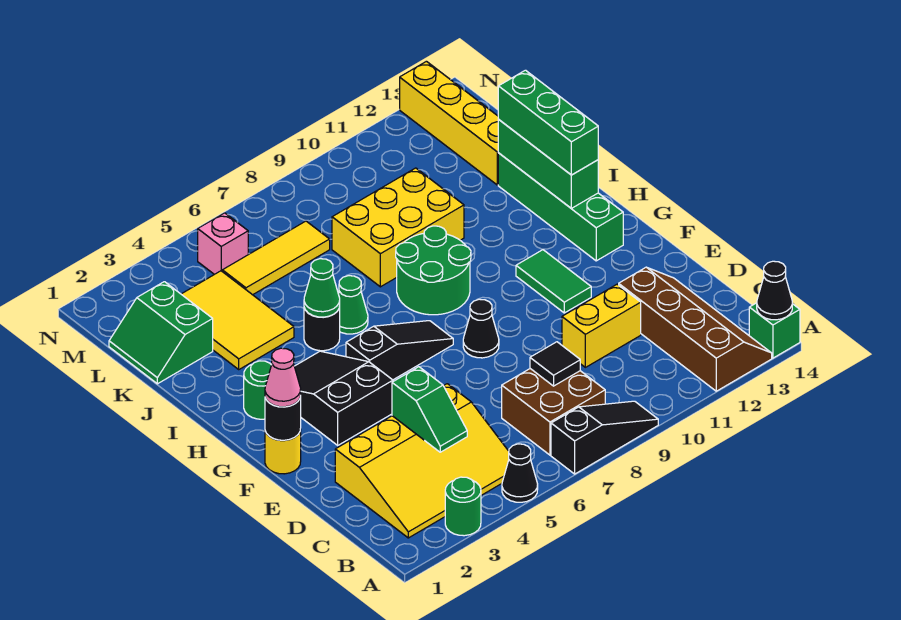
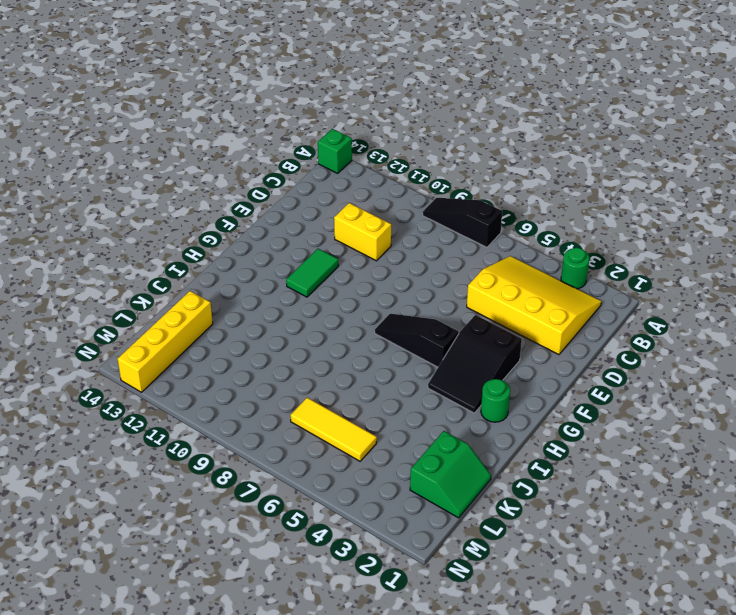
none -> black cone A5 level 1
none -> brown slope A12:D13 level 1 top 12
none -> brown brick B7:C8 level 1
none -> yellow round brick F1 level 1

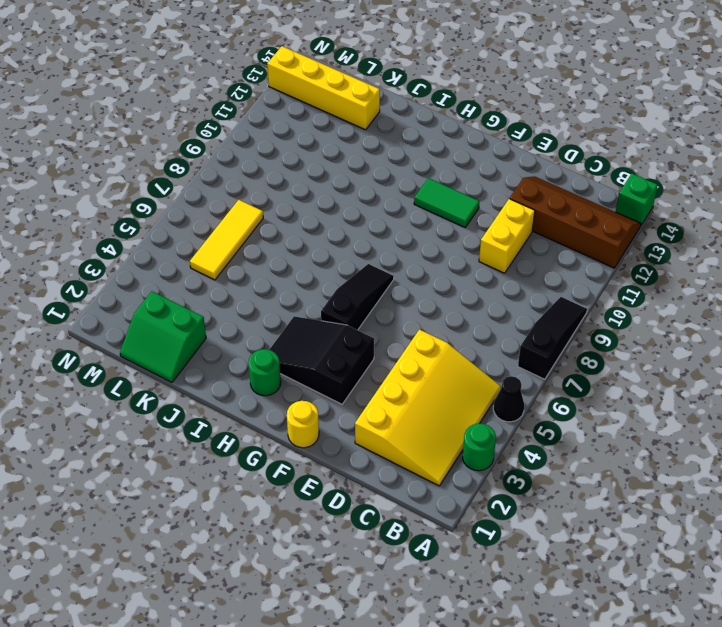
none -> brown brick B7:C8 level 1
none -> black cone F8 level 1
none -> green brick G13:J13 level 1
none -> green round brick H8:I9 level 1

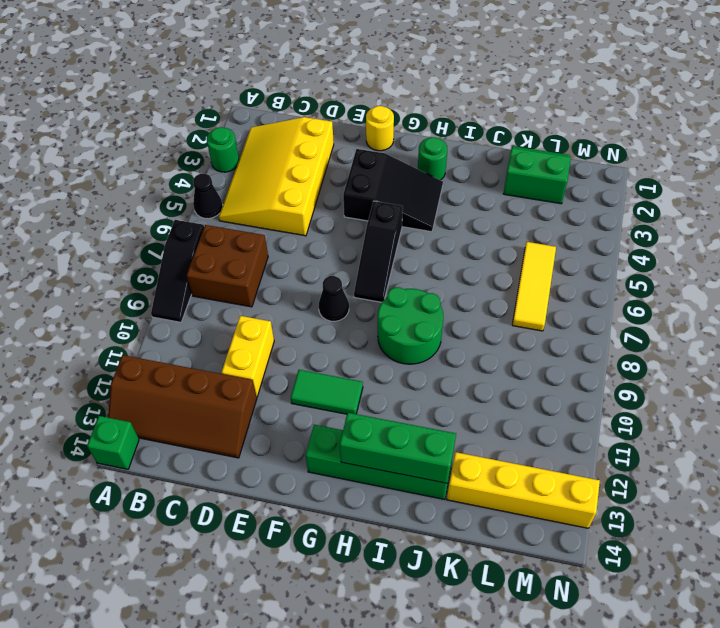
none -> black round brick I5 level 1
none -> green cone I6 level 1
none -> yellow tile J3:L4 level 1
none -> yellow brick J8:K10 level 1

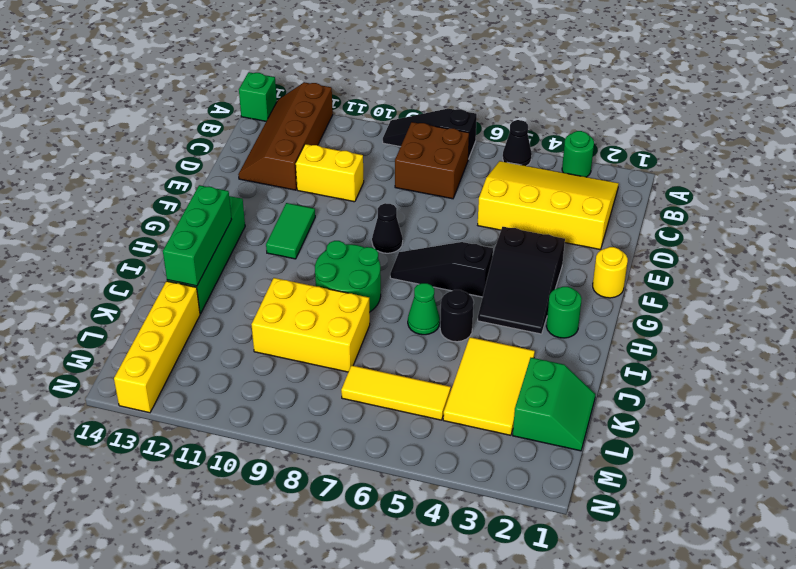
none -> pink brick M5 level 1
none -> black cone A14 level 2
none -> green slope C4:D4 level 2 top D
none -> black tile C8 level 2

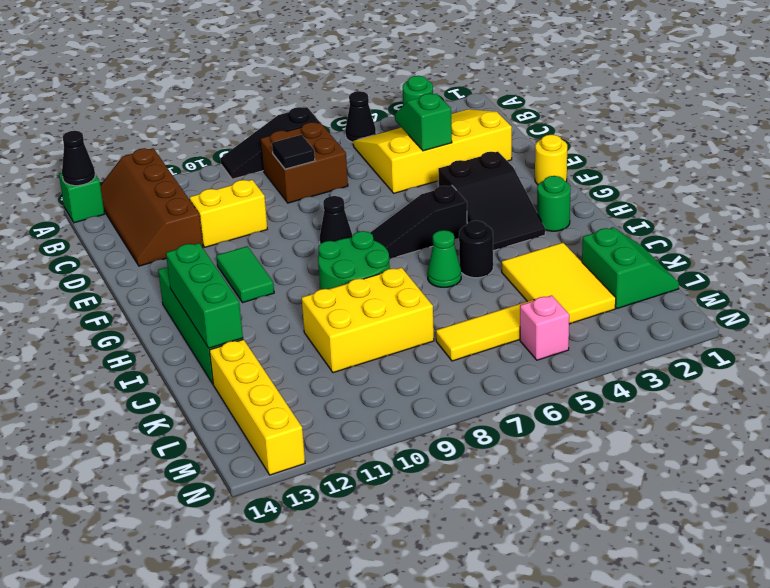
none -> black round brick F1 level 2
none -> green cone I5 level 2
none -> pink cone F1 level 3
none -> green brick H13:J13 level 3

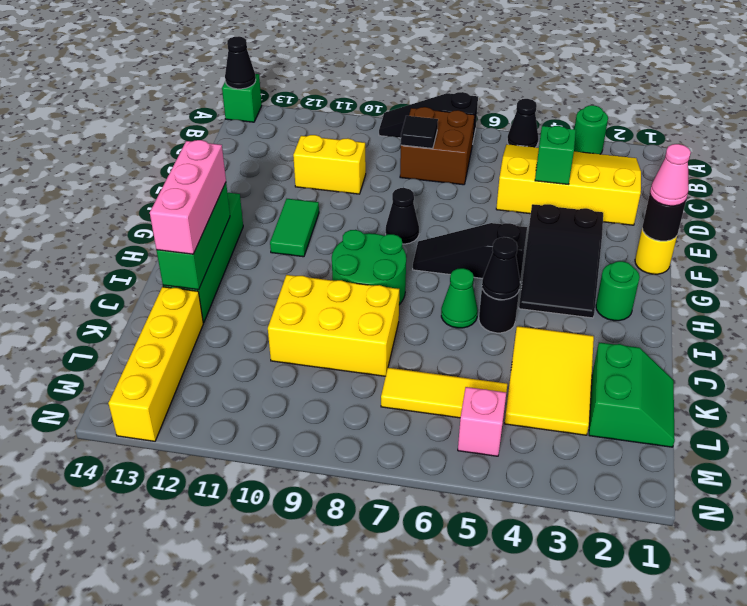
pink brick H13:J13 level 3 -> green brick H13:J13 level 3
black cone I5 level 2 -> green cone I5 level 2
none -> brown slope A12:D13 level 1 top 12

